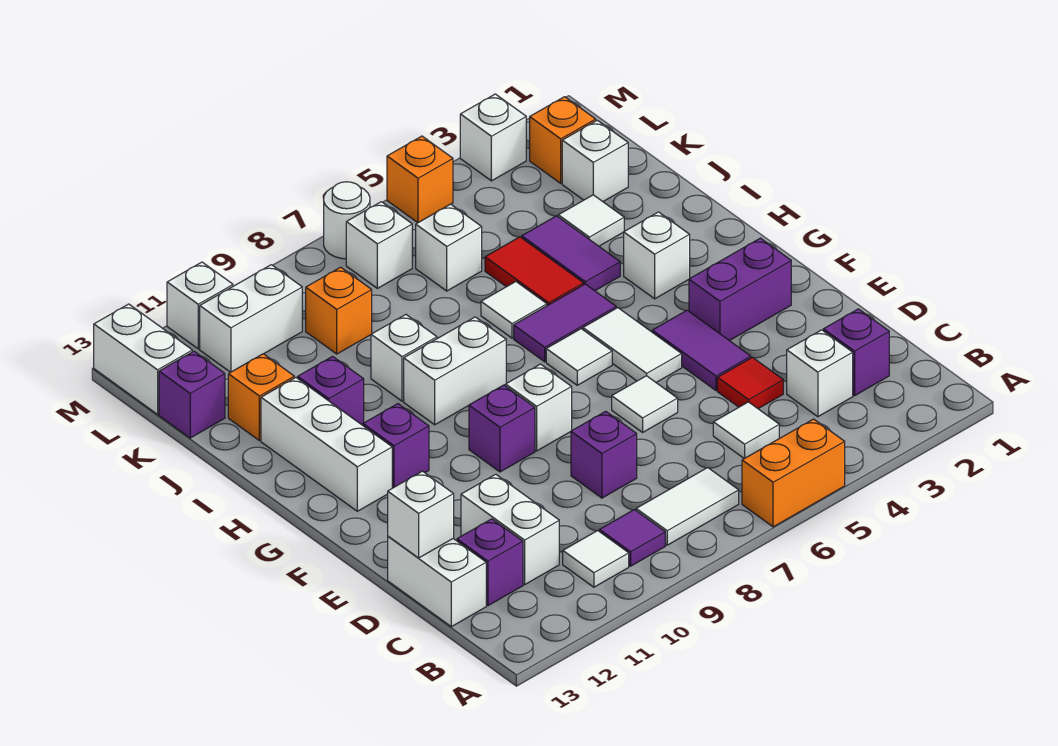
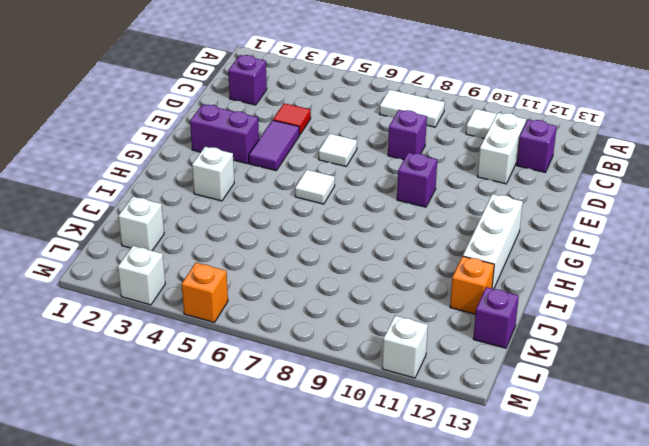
none -> orange brick A5:A6 level 1
none -> purple tile B9 level 1
none -> white brick C3 level 1
none -> white tile C5 level 1

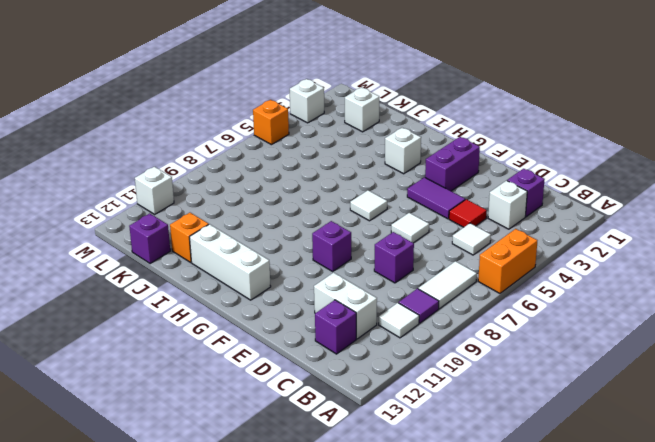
none -> white brick C13:D13 level 1
none -> white tile F5:G5 level 1
none -> white brick F8 level 1
none -> purple brick G11 level 1

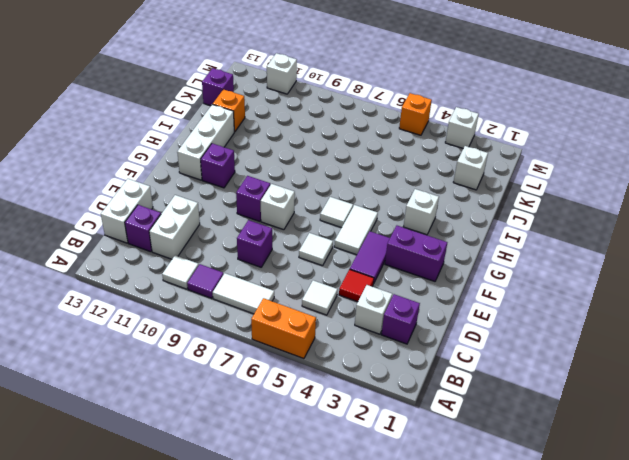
none -> purple tile H5:H6 level 1
none -> white brick H8:H9 level 1
none -> purple tile I4:J4 level 1
none -> red tile I5:J5 level 1

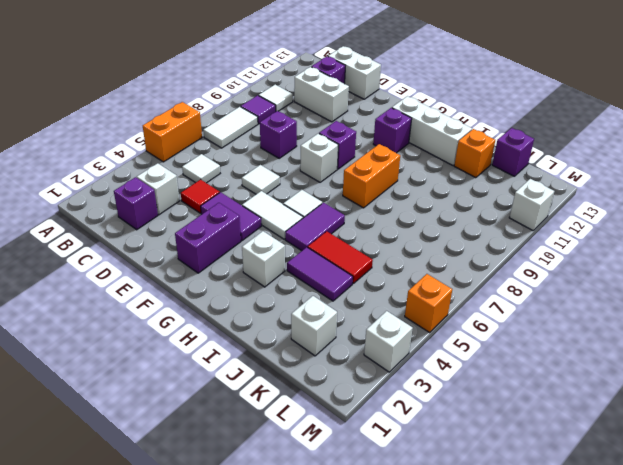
orange brick H8:H9 level 1 -> white brick H8:H9 level 1
none -> white tile I6 level 1
none -> white brick I9 level 1
none -> purple brick I11 level 1
none -> white tile J3 level 1

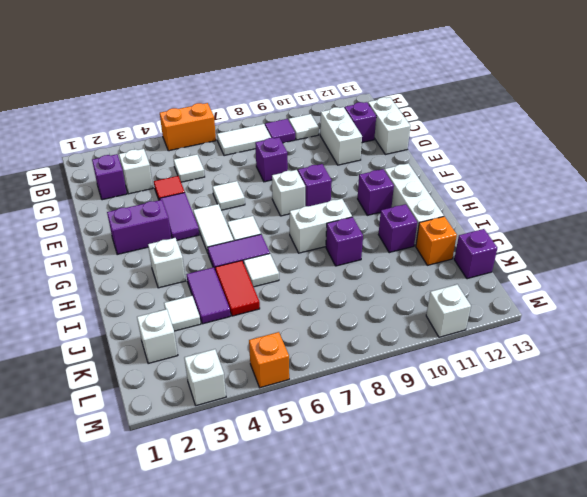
purple brick I9 level 1 -> white brick I9 level 1
none -> white brick K6 level 1
none -> orange brick K9 level 1
none -> orange brick L2 level 1
none -> white brick L7 level 1

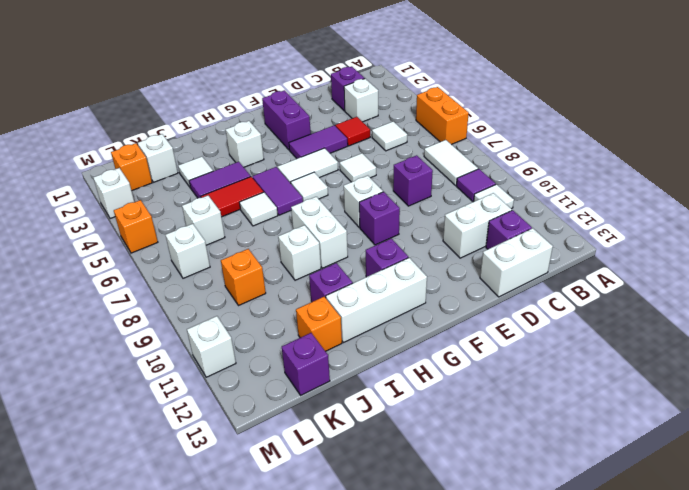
none -> white brick L10:L11 level 1
none -> white brick L13:M13 level 1
none -> white round brick M7 level 1
none -> white brick D13 level 2

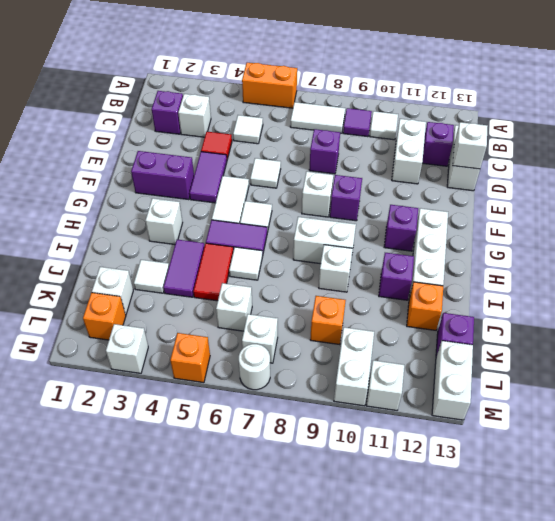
white brick L10:M10 level 1 -> white brick L10:L11 level 1

